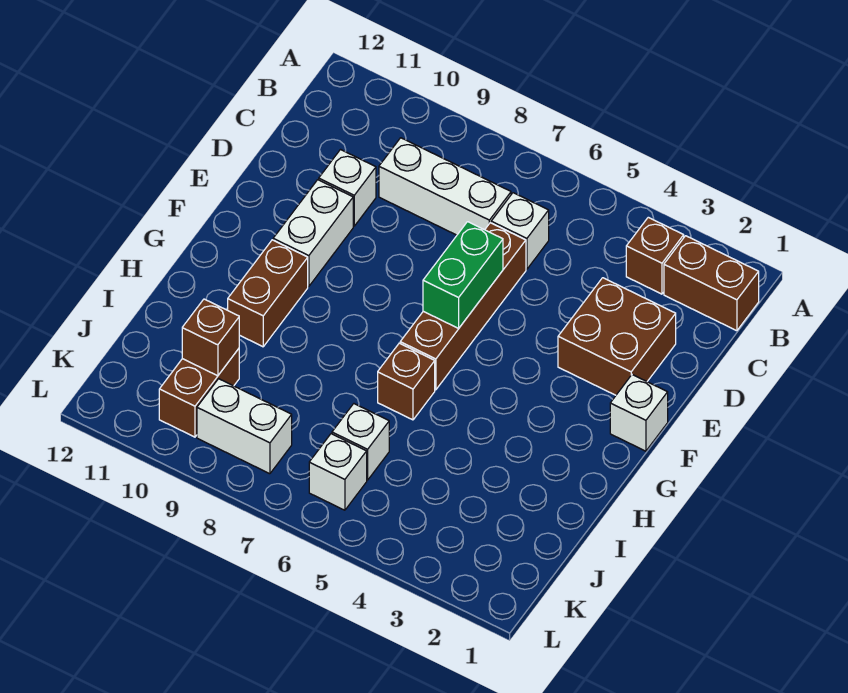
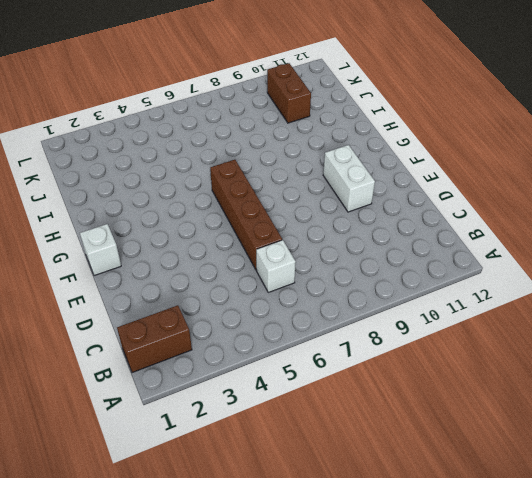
none -> brown brick B3 level 1
none -> white brick C7:C9 level 1
none -> brown brick D2:E3 level 1

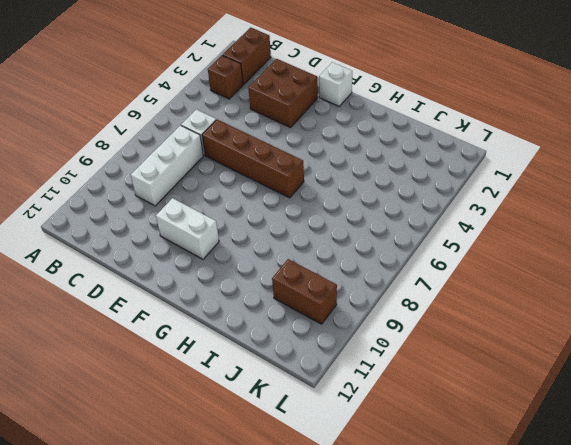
none -> white brick D10 level 1
none -> brown brick G10:H10 level 1
none -> brown brick H6 level 1

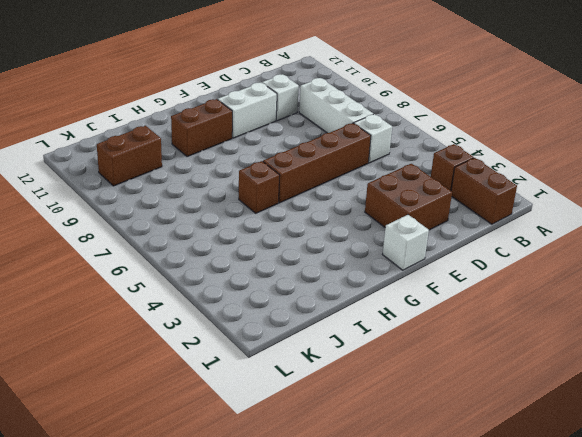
none -> white brick J6 level 1
none -> white brick K6 level 1
none -> white brick K8:K9 level 1

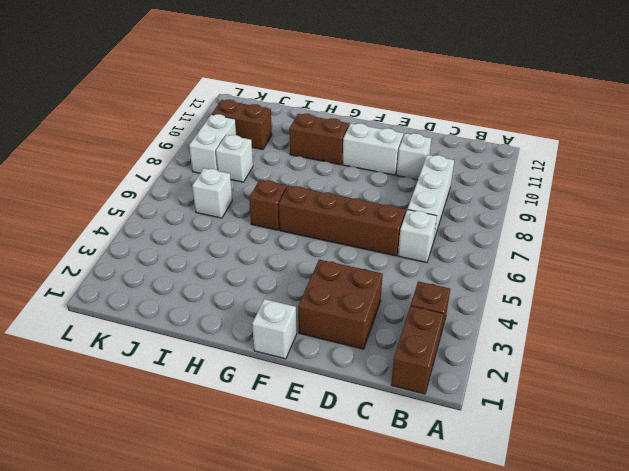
white brick J8 level 1 -> white brick K6 level 1
none -> green brick E6:F6 level 2
none -> brown brick J10 level 2

